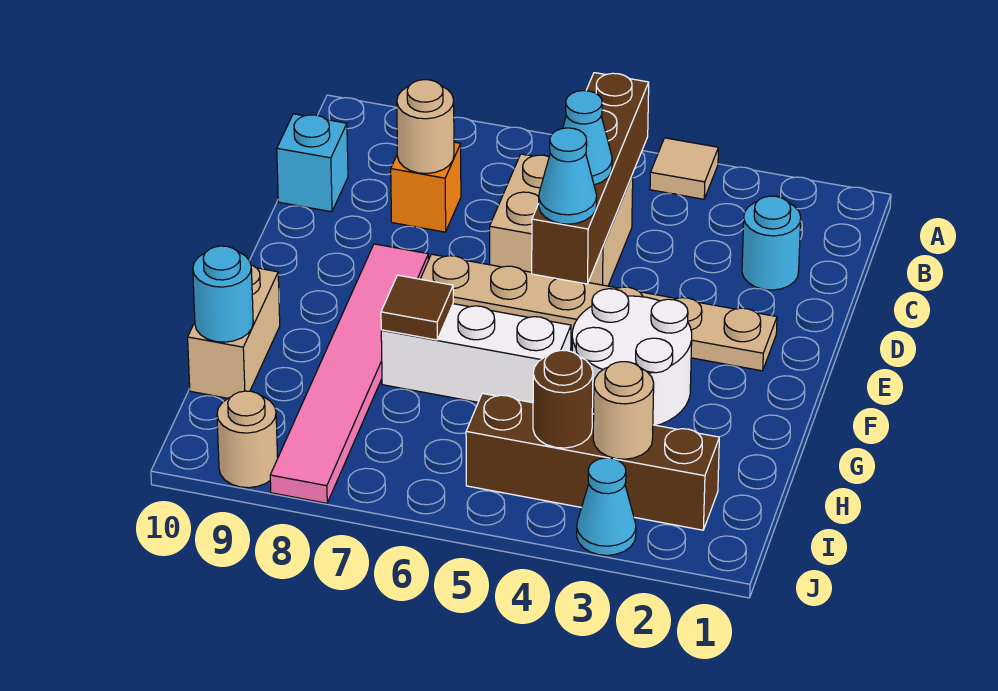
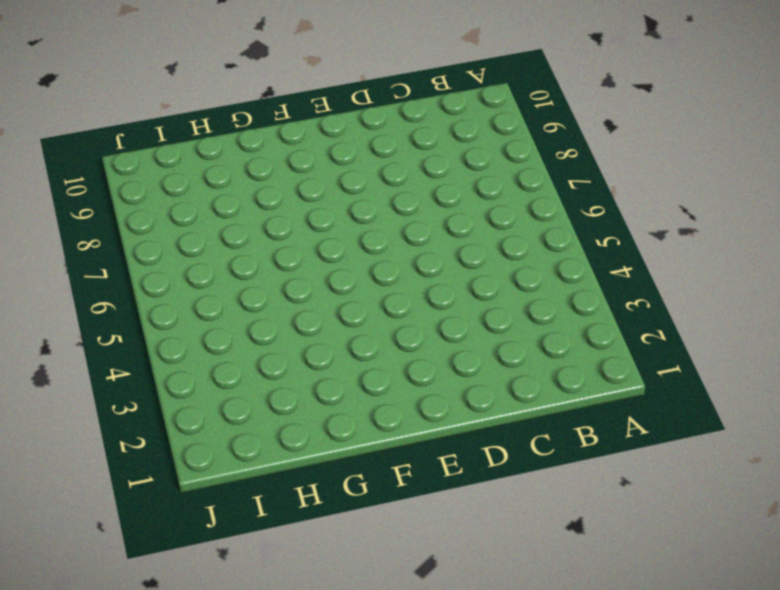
none -> tan tile A4 level 1
none -> cyan round brick C2 level 1
none -> tan brick C5:D6 level 1

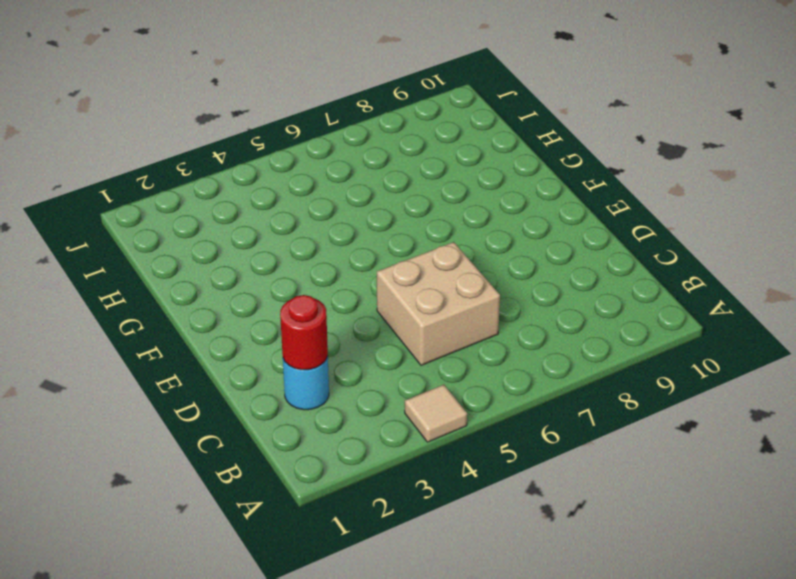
red round brick C2 level 2 -> none
none -> orange brick C8 level 1
none -> cyan brick C10 level 1
none -> tan plate E2:E7 level 1

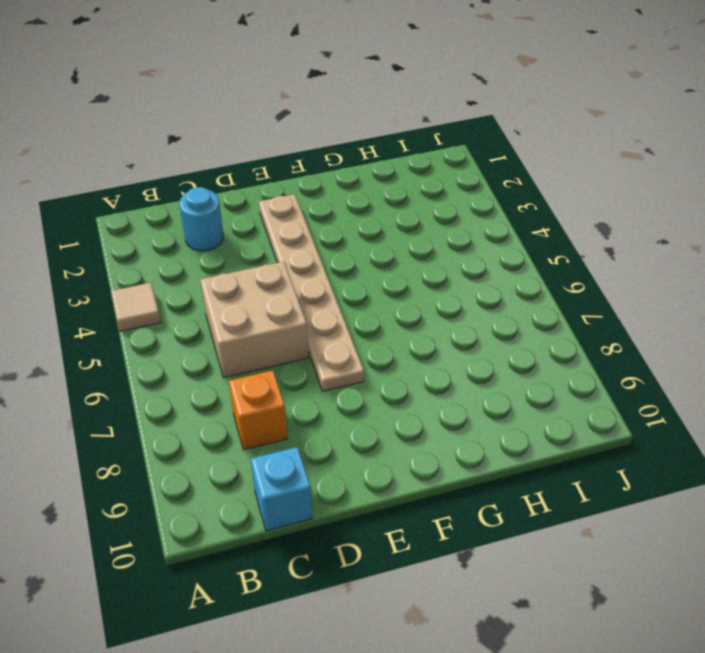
none -> pink tile E8:J8 level 1
none -> white round brick F3:G4 level 1
none -> white brick G5:G7 level 1

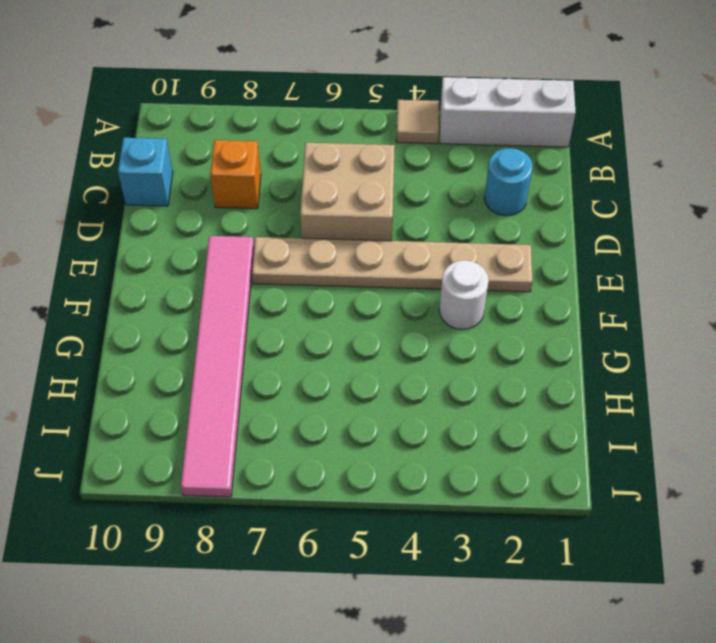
white brick A1:A3 level 1 -> white brick G5:G7 level 1
white round brick F3 level 1 -> white round brick F3:G4 level 1
none -> tan brick G10:H10 level 1
none -> brown brick I2:I5 level 1
none -> cyan cone J3 level 1

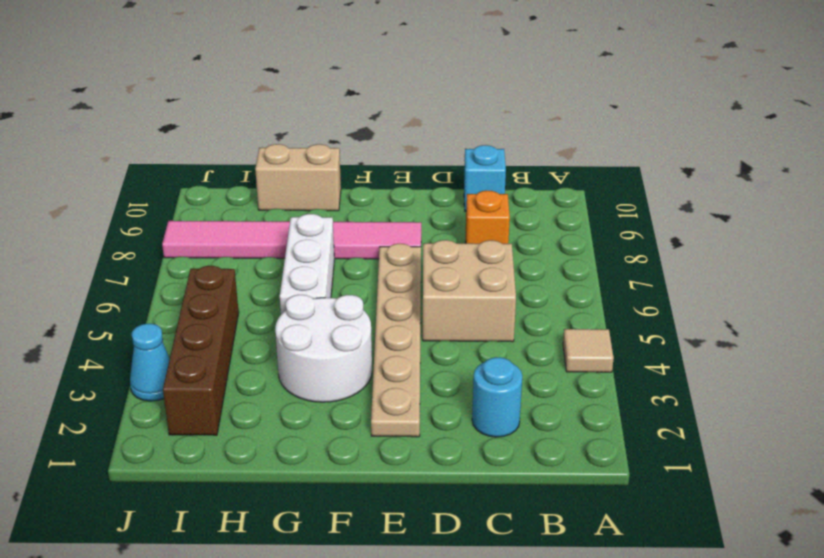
none -> tan round brick J9 level 1
none -> brown brick B5:E5 level 2
none -> tan round brick C8 level 2

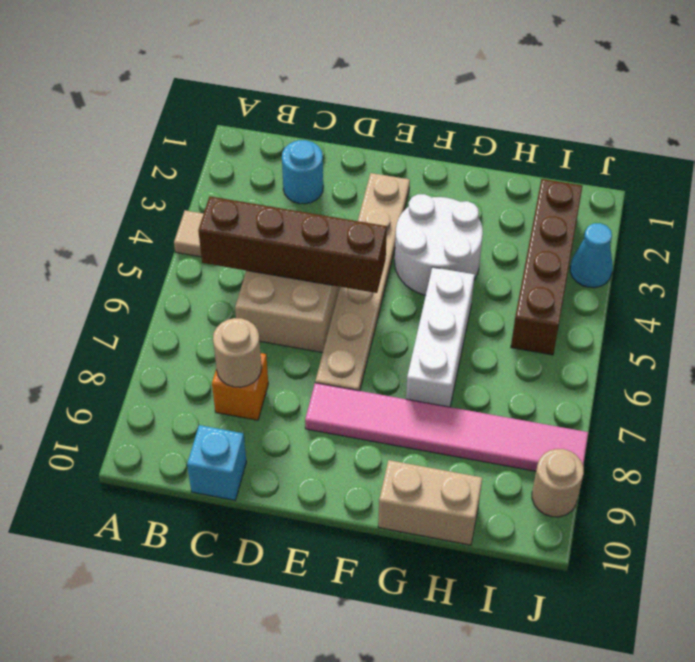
none -> brown tile G7 level 2
none -> cyan round brick H10 level 2
none -> tan round brick I3 level 2

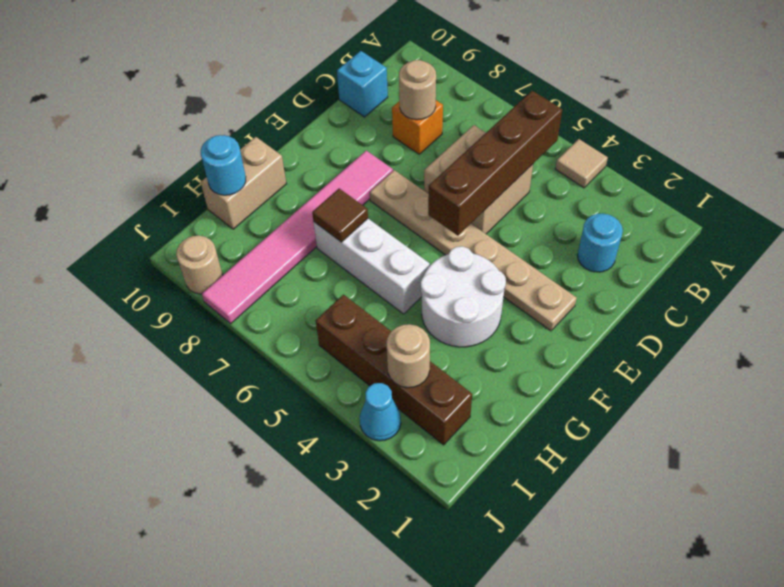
none -> brown round brick I4 level 2
none -> cyan cone D5 level 3
none -> cyan cone E5 level 3

